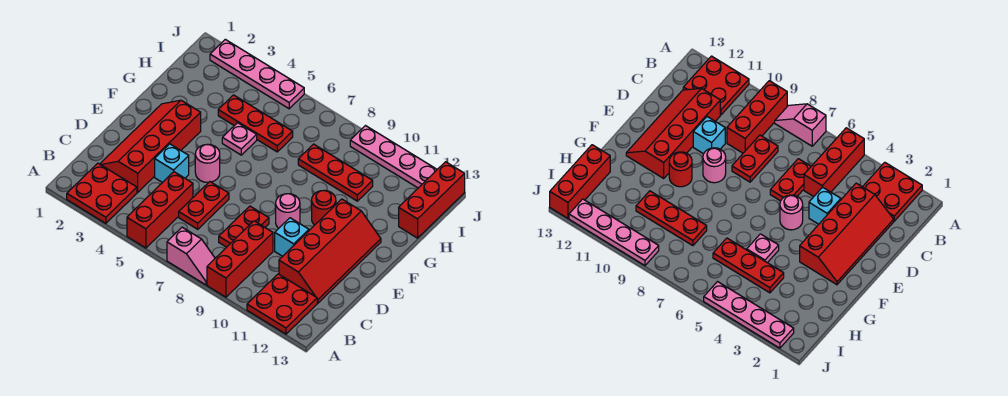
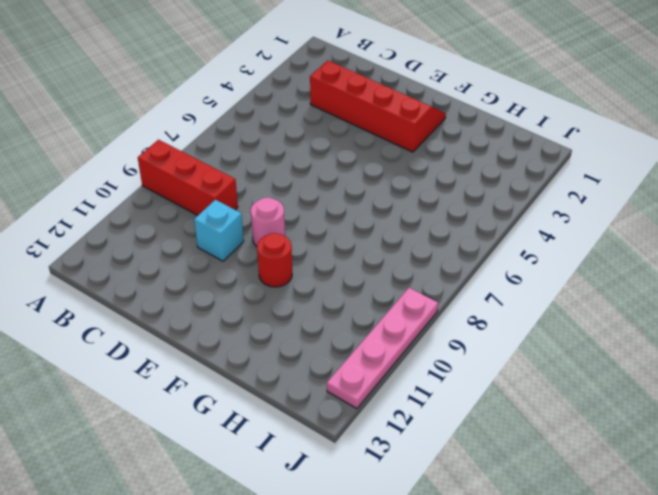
none -> red plate A2:B3 level 1
none -> red brick A5:C5 level 1
none -> pink slope A7:A8 level 1 top 7

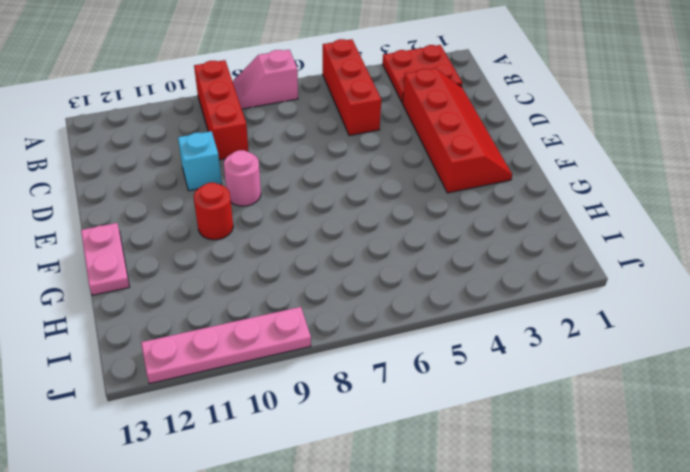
pink plate F13:G13 level 1 -> none
none -> red plate A11:B12 level 1
none -> red plate C6:D6 level 1
none -> red plate C8:D8 level 1

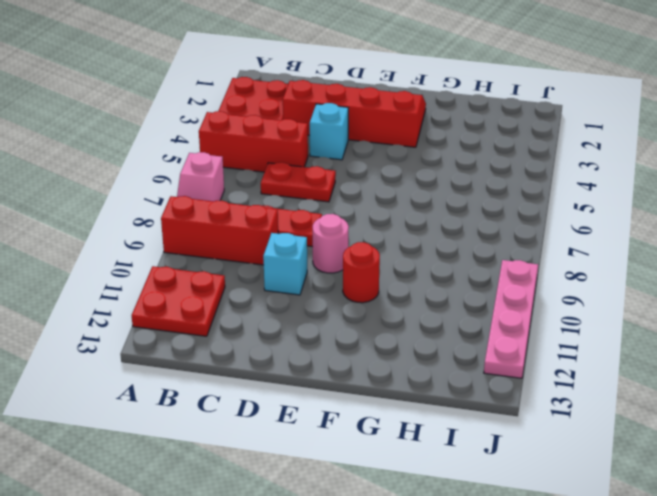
none -> red slope C11:F12 level 1 top 11
none -> pink round brick E5 level 1
none -> pink plate G5 level 1

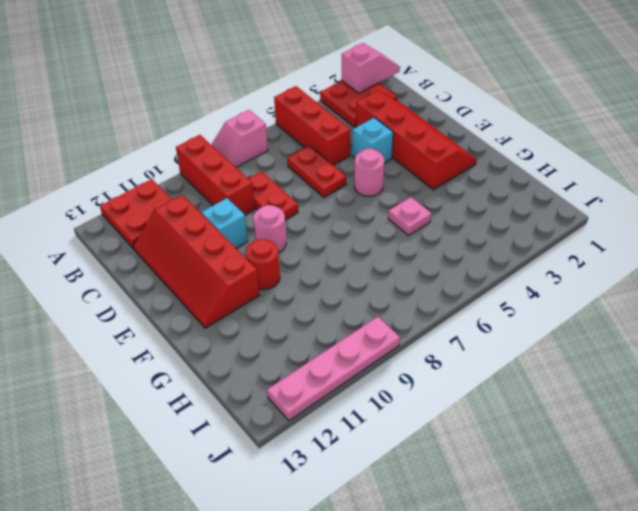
pink slope A1:A2 level 2 top 2 -> none
none -> red plate H4:H6 level 1
none -> red plate H8:H10 level 1
none -> red brick H13:J13 level 1

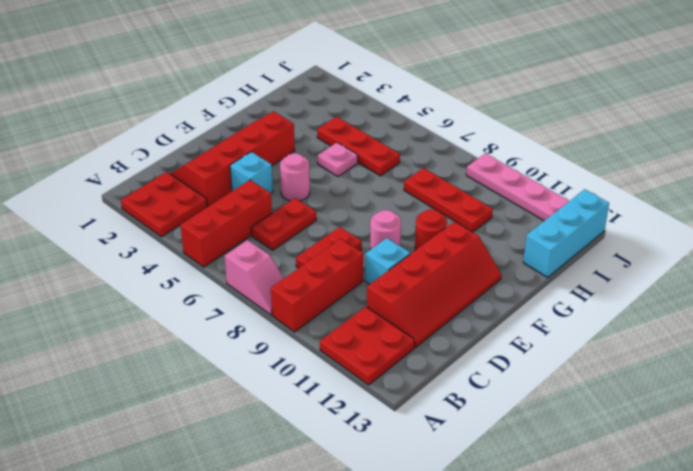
cyan brick H13:J13 level 1 -> red brick H13:J13 level 1
none -> pink plate J2:J5 level 1

